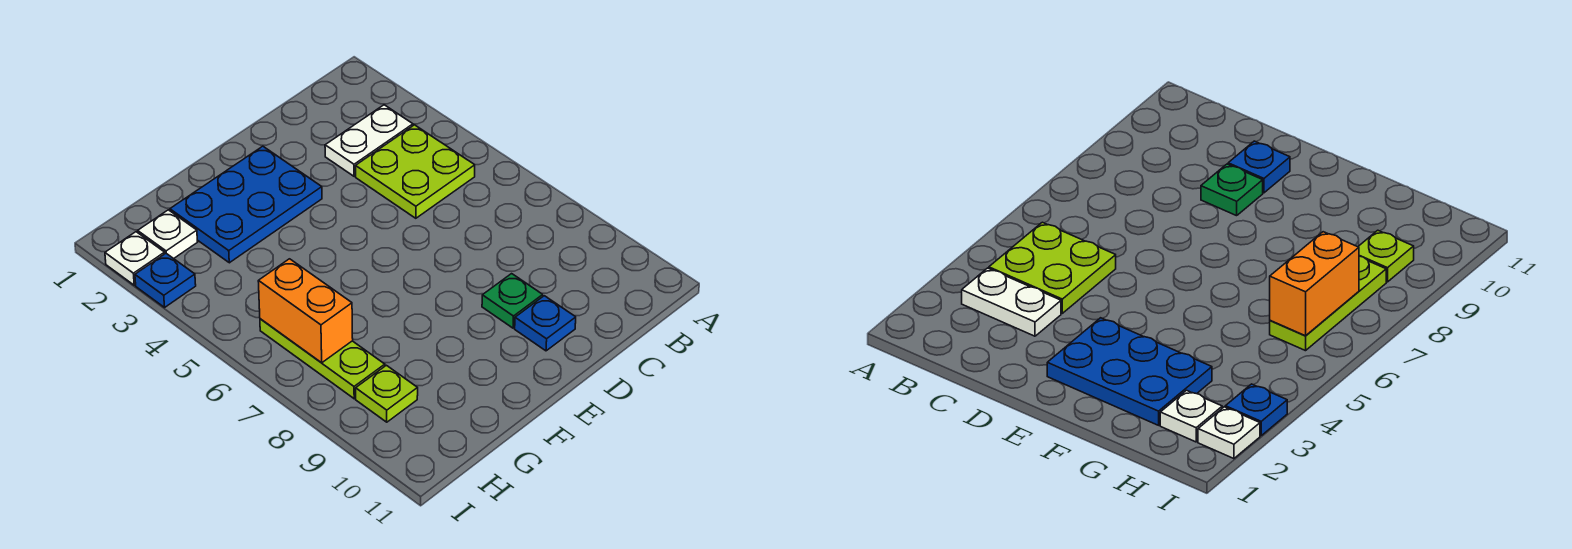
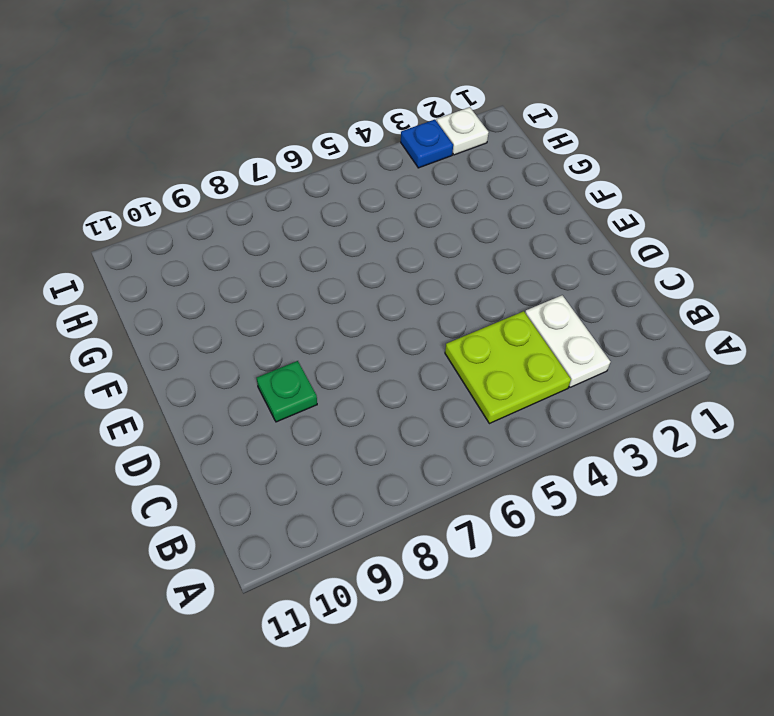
none -> blue plate D10 level 1
none -> blue plate E2:G3 level 1

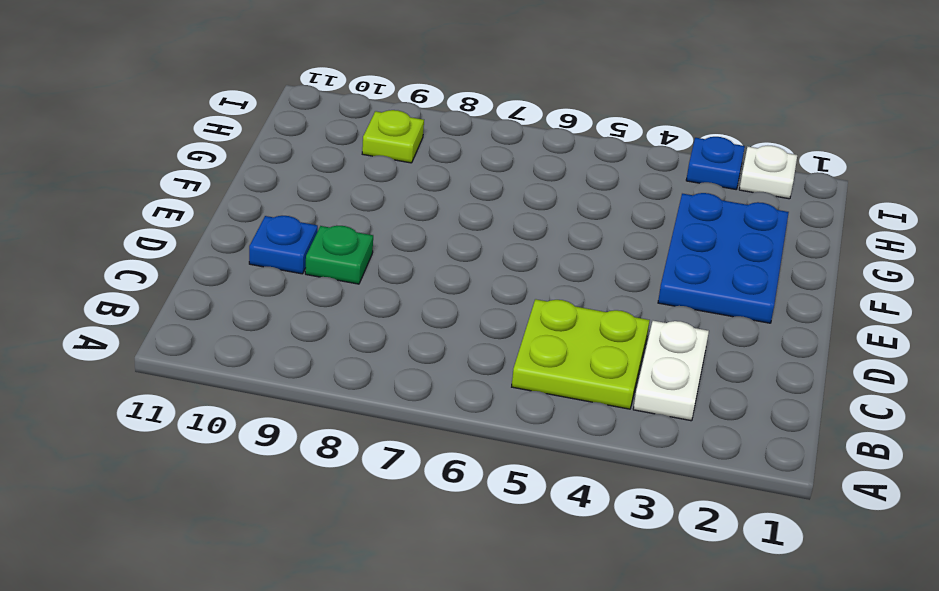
none -> white plate H2 level 1
none -> lime plate H6:H8 level 1

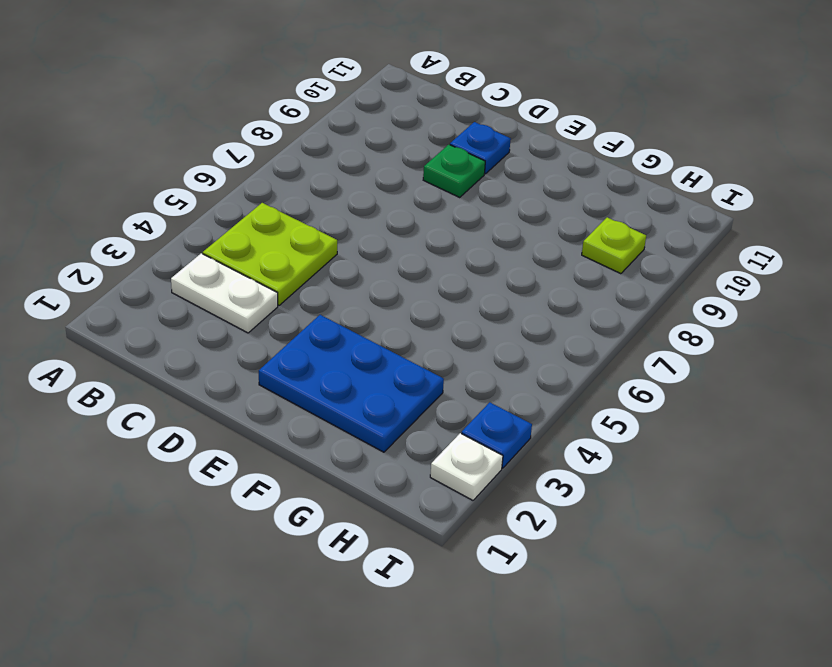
none -> white plate H2 level 1
none -> lime plate H6:H8 level 1

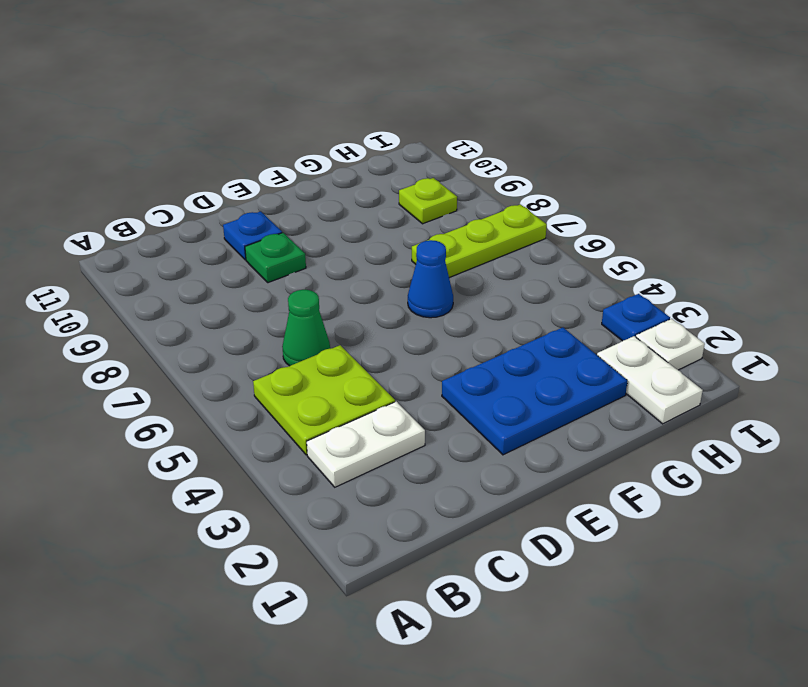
green cone C6 level 1 -> none
blue cone F6 level 1 -> none
lime plate G7:I7 level 1 -> lime plate H6:H8 level 1
white plate H1:H2 level 1 -> white plate H2 level 1
none -> orange brick H6:H7 level 2

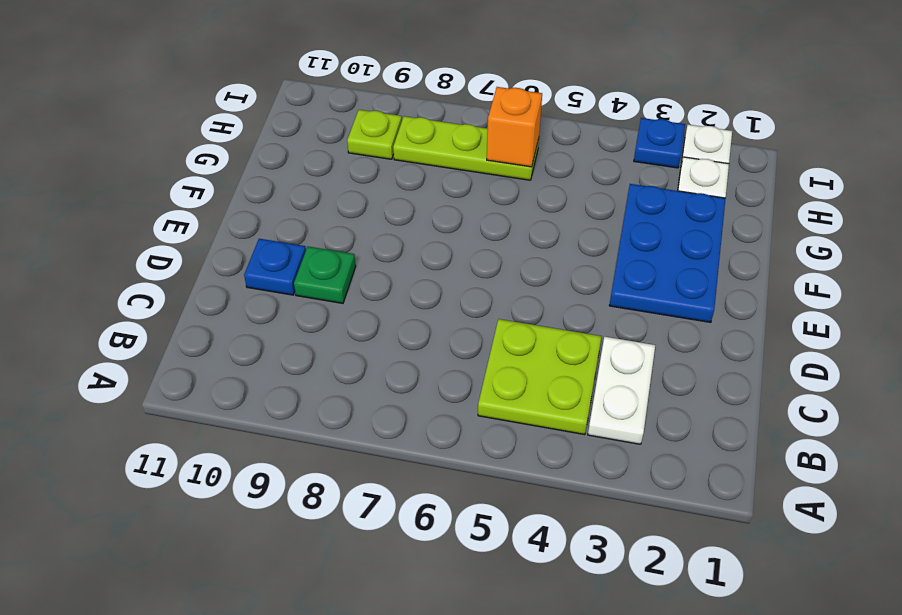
orange brick H6 level 2 -> orange brick H6:H7 level 2

